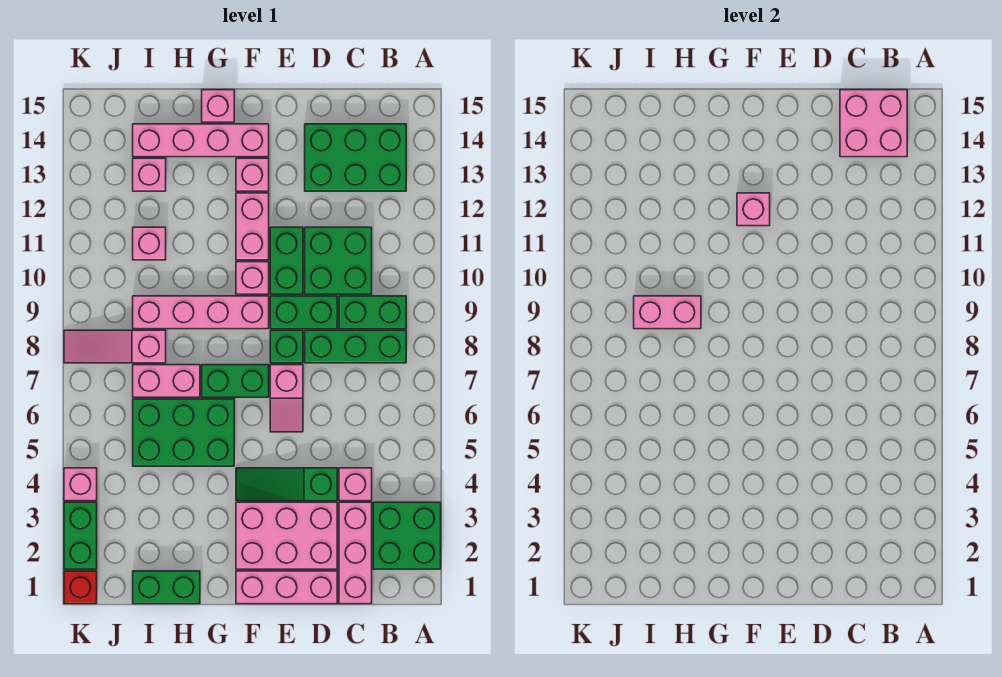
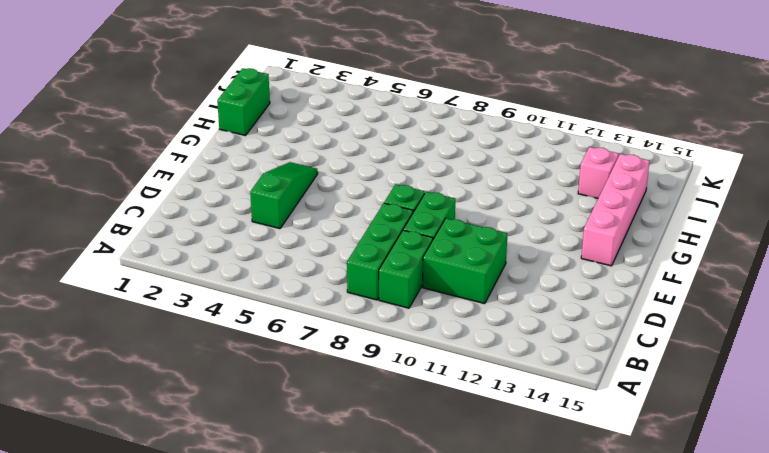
none -> green brick A2:B3 level 1
none -> green brick B13:D14 level 1
none -> pink brick C1:C3 level 1
none -> pink brick C4 level 1

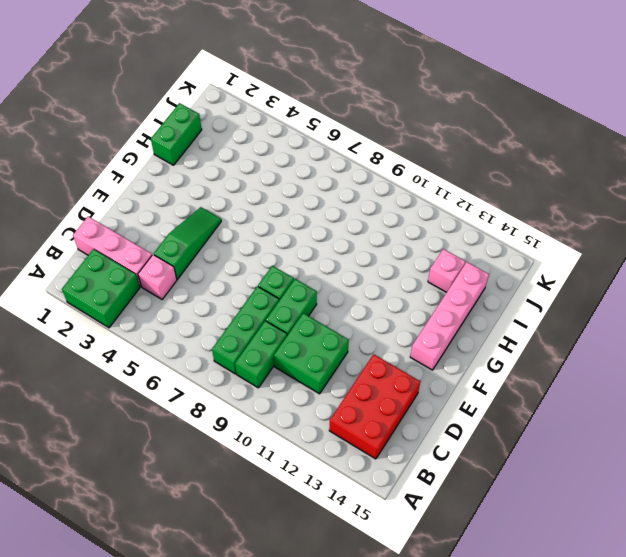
red brick B13:D14 level 1 -> green brick B13:D14 level 1
none -> pink brick D1:F1 level 1
none -> pink brick D2:F3 level 1
none -> pink slope E6:E7 level 1 top 7
none -> green brick E10:E11 level 1

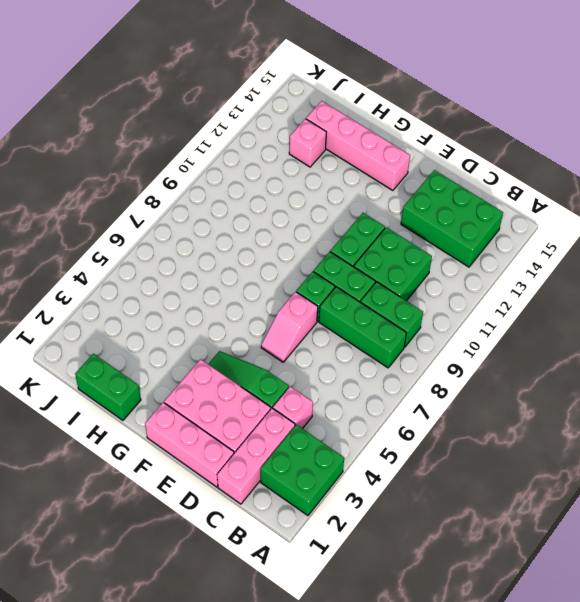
none -> green brick F7:G7 level 1
none -> pink brick F9:I9 level 1
none -> pink brick F10 level 1
none -> pink brick F11:F12 level 1

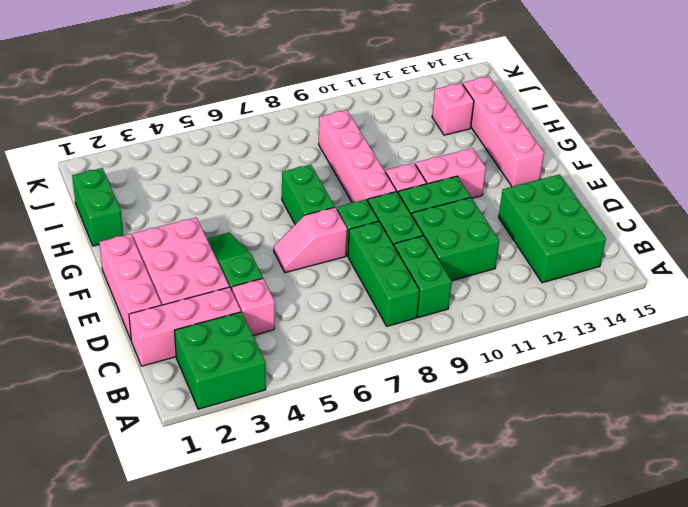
none -> pink brick F13 level 1
none -> green brick G5:I6 level 1
none -> pink brick G15 level 1
none -> pink brick H7:I7 level 1

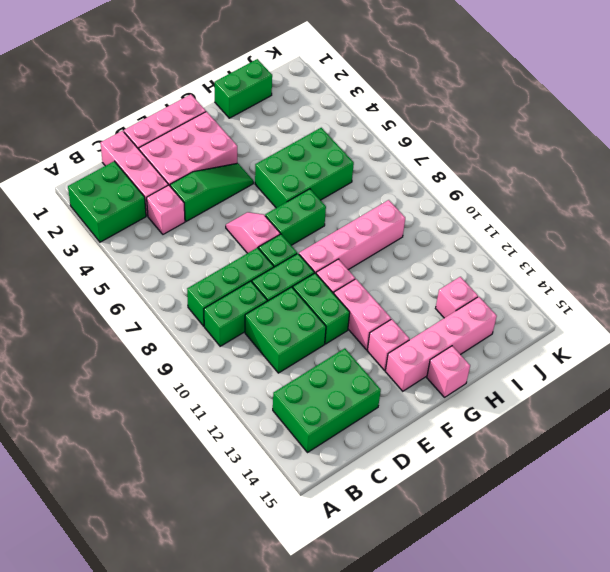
none -> pink brick H7:I7 level 1
none -> pink slope I8:K8 level 1 top I
none -> pink brick I11 level 1
none -> red brick K1 level 1

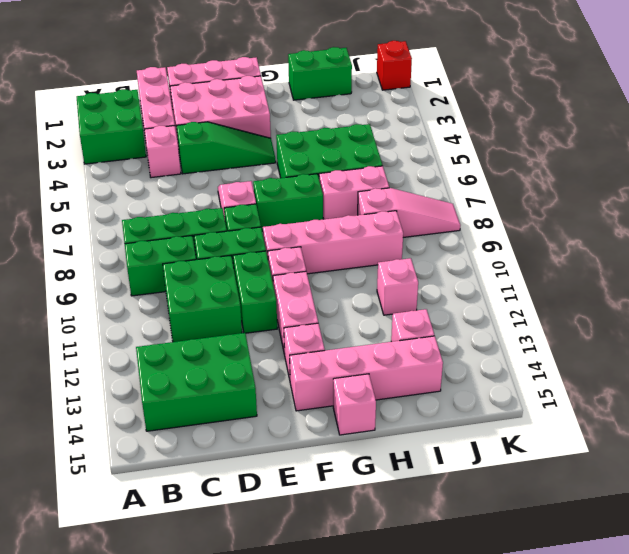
none -> green brick K2:K3 level 1
none -> pink brick K4 level 1
none -> pink brick B14:C15 level 2
none -> pink brick F12 level 2

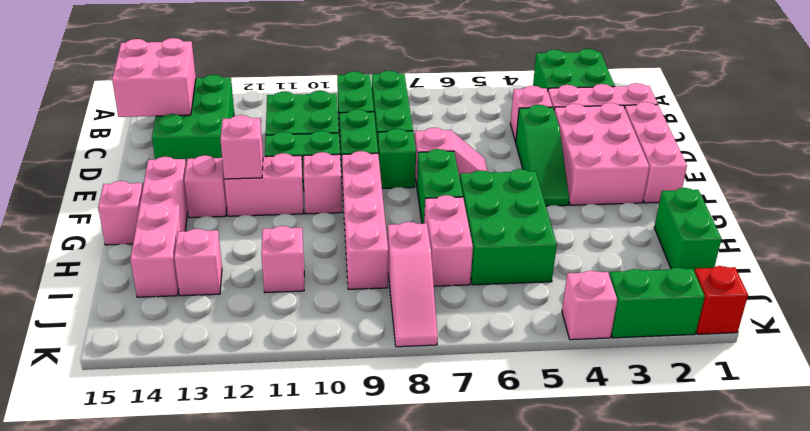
none -> pink brick H9:I9 level 2

